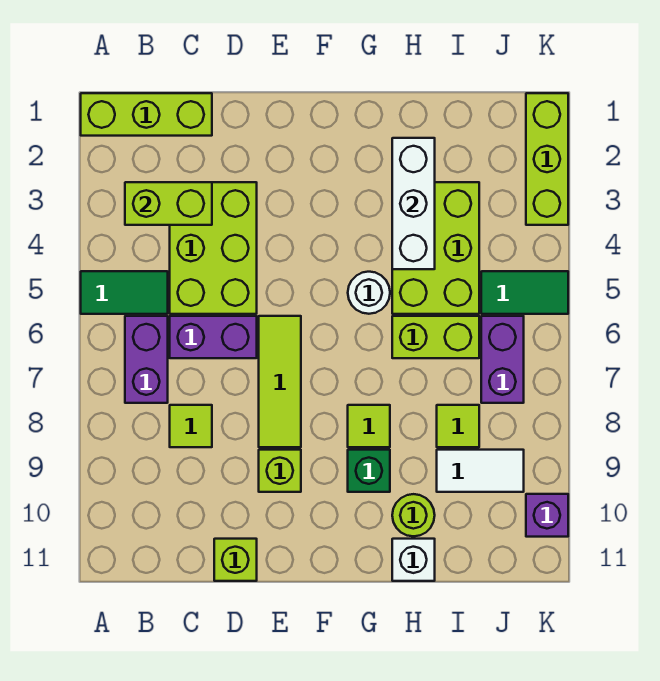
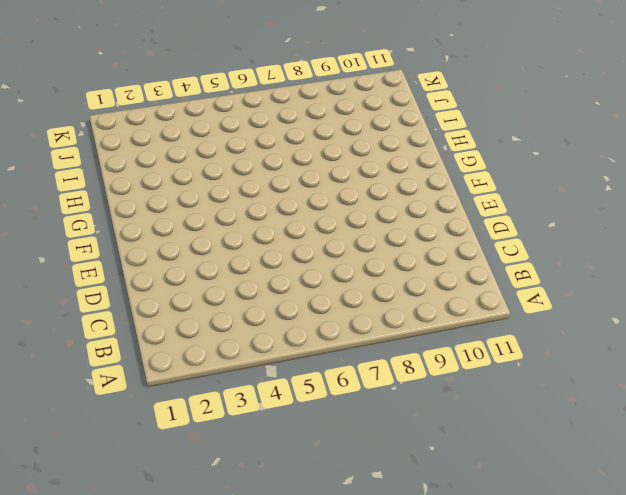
none -> lime brick A1:C1 level 1
none -> green tile A5:B5 level 1
none -> purple brick B6:B7 level 1

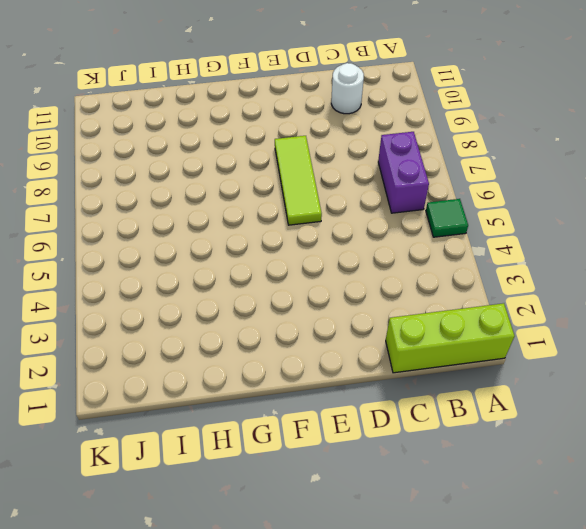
green tile A5 level 1 -> green tile A5:B5 level 1
white round brick C10 level 1 -> white round brick G5 level 1
none -> lime brick C3:D5 level 1
none -> purple brick C6:D6 level 1
none -> lime tile C8 level 1

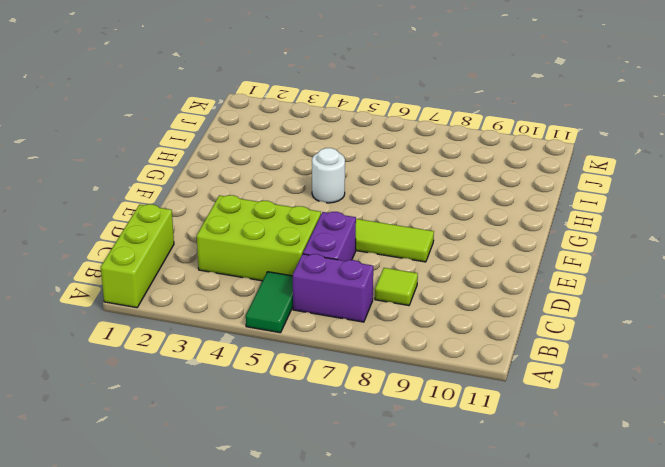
none -> lime brick D11 level 1
none -> lime brick E9 level 1
none -> lime tile G8 level 1

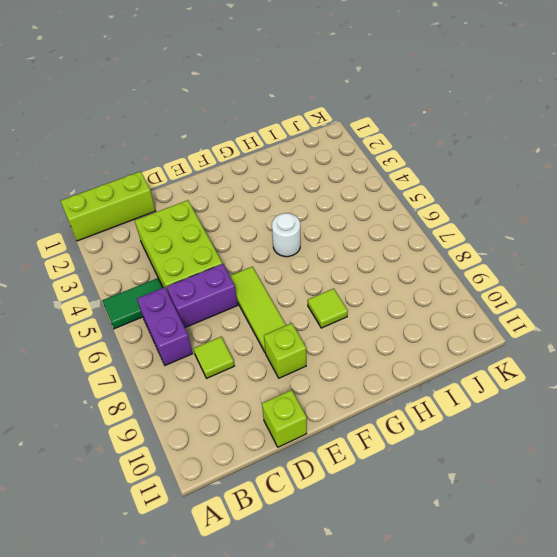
none -> green brick G9 level 1
none -> lime brick H3:I5 level 1
none -> lime brick H6:I6 level 1

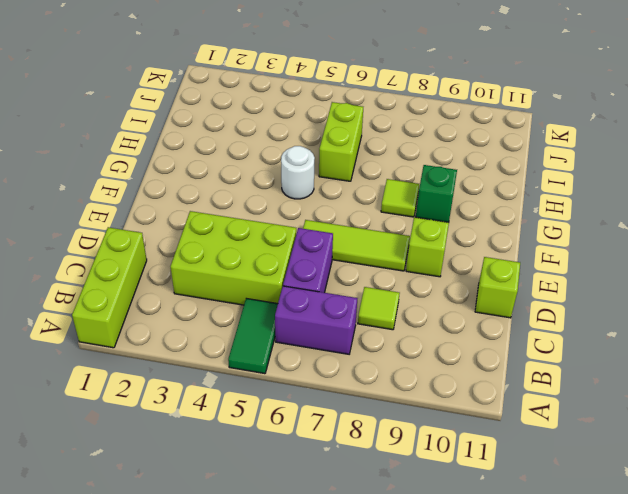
none -> lime brick H3:I5 level 1
none -> lime round brick H10 level 1
none -> white brick H11 level 1

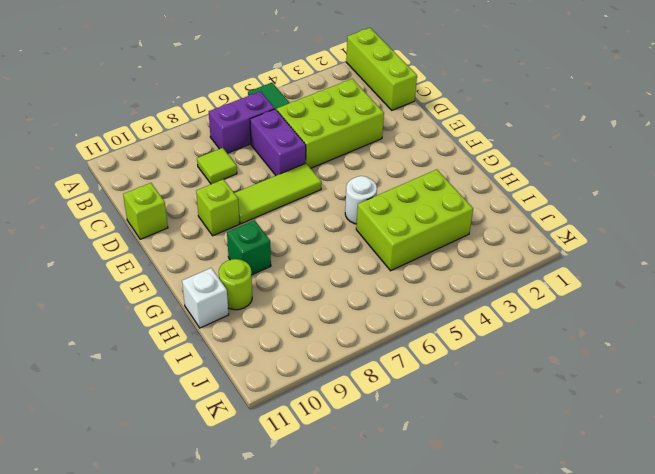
none -> lime tile G8 level 1
none -> lime brick H6:I6 level 1
none -> lime tile I8 level 1

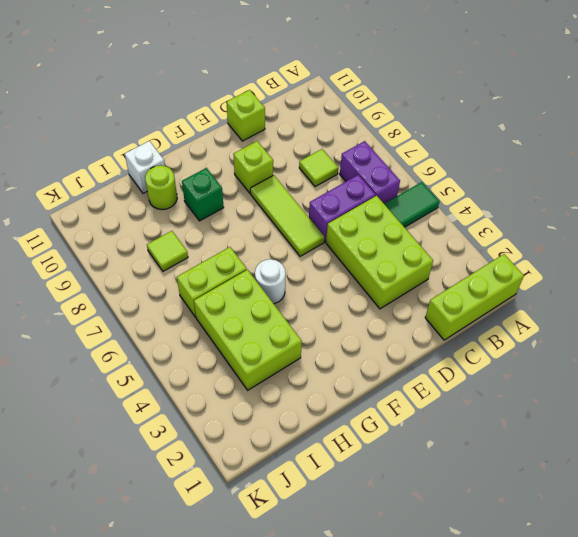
none -> lime tile G8 level 1
none -> white tile I9:J9 level 1
none -> green tile J5:K5 level 1

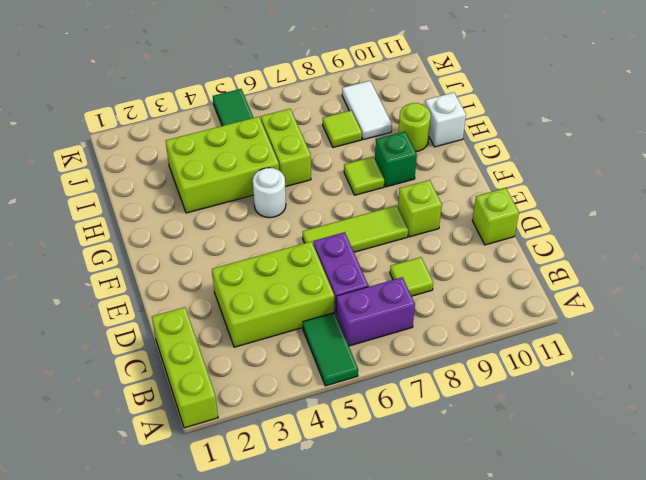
none -> purple brick J6:J7 level 1
none -> lime brick K1:K3 level 1
none -> purple brick K10 level 1

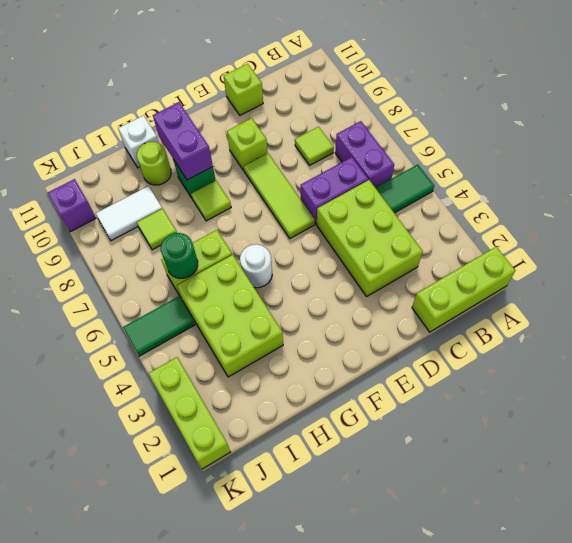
purple brick G9:G10 level 2 -> purple brick J6:J7 level 1
green round brick I6 level 2 -> none
none -> lime brick B3:C3 level 2
none -> white brick H2:H4 level 2

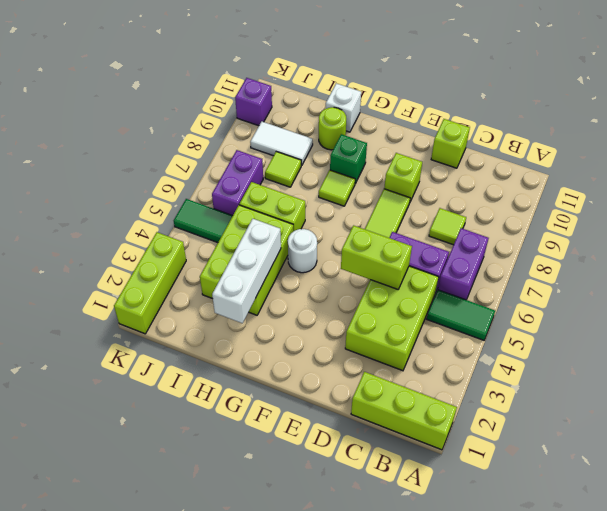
lime brick D5:E5 level 2 -> lime brick B3:C3 level 2

